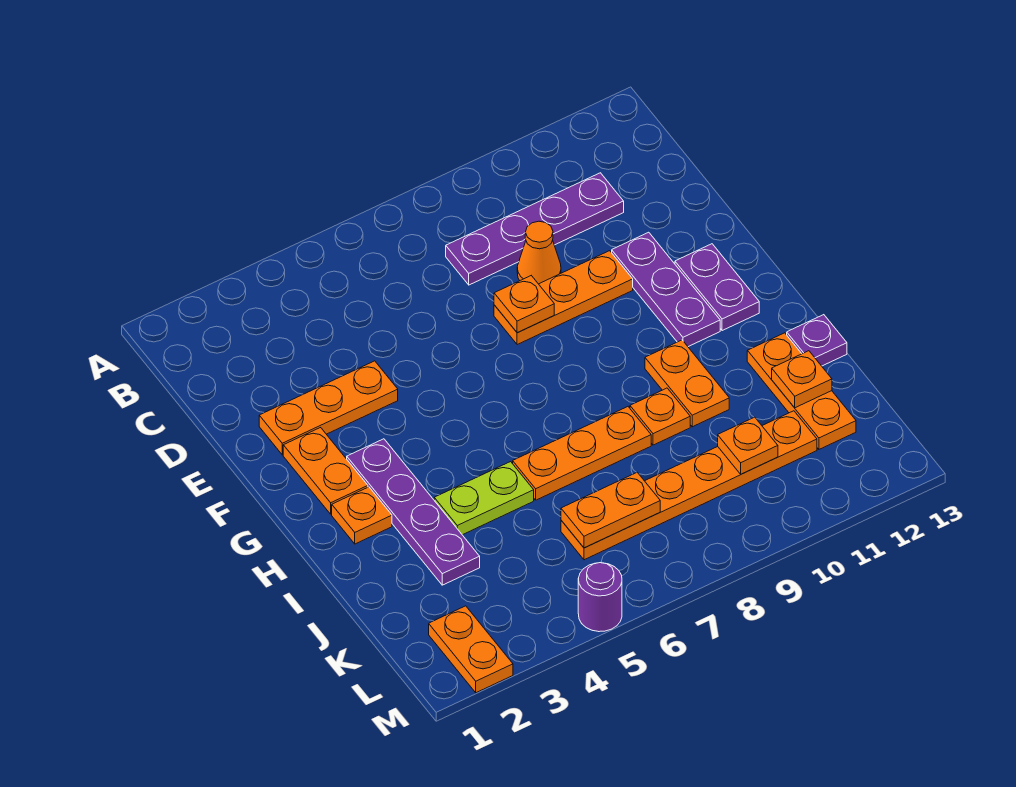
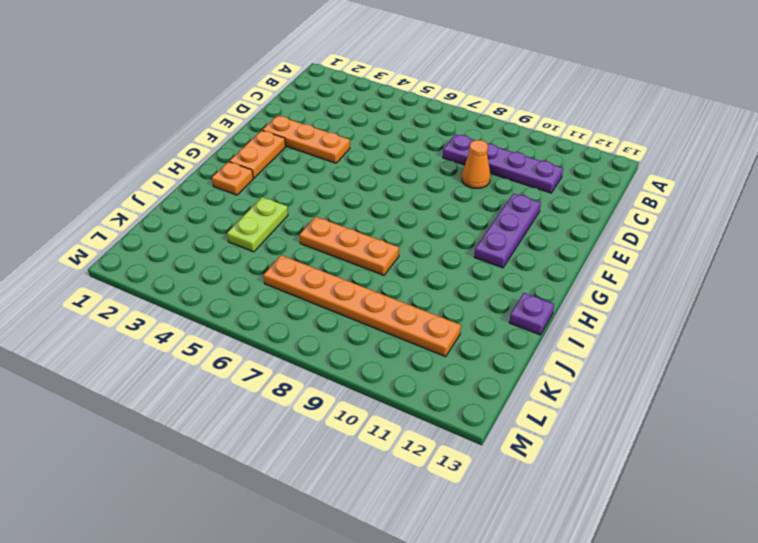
lime plate I4:J4 level 1 -> lime plate I4:I5 level 1
none -> orange plate E8:E10 level 1
none -> purple plate F12:G12 level 1
none -> purple plate G3:J3 level 1

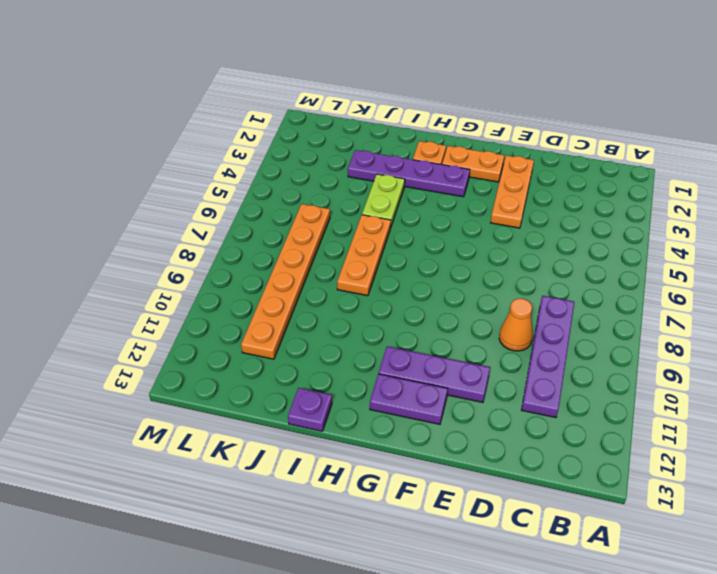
none -> orange plate E8:E10 level 1
none -> orange plate H10:I10 level 1
none -> orange plate I9 level 1

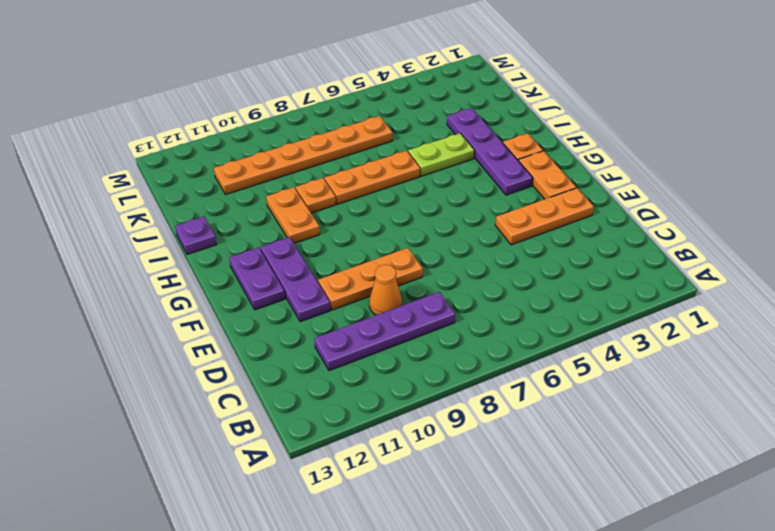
none -> orange plate I12:K12 level 1
none -> orange plate L2:M2 level 1
none -> purple round brick M5 level 1

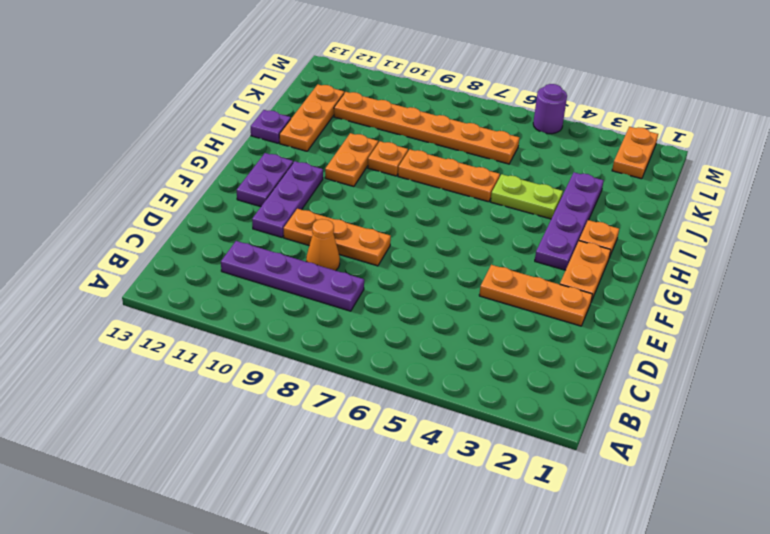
none -> orange plate E8 level 2
none -> orange plate J12 level 2
none -> orange plate K6:K7 level 2

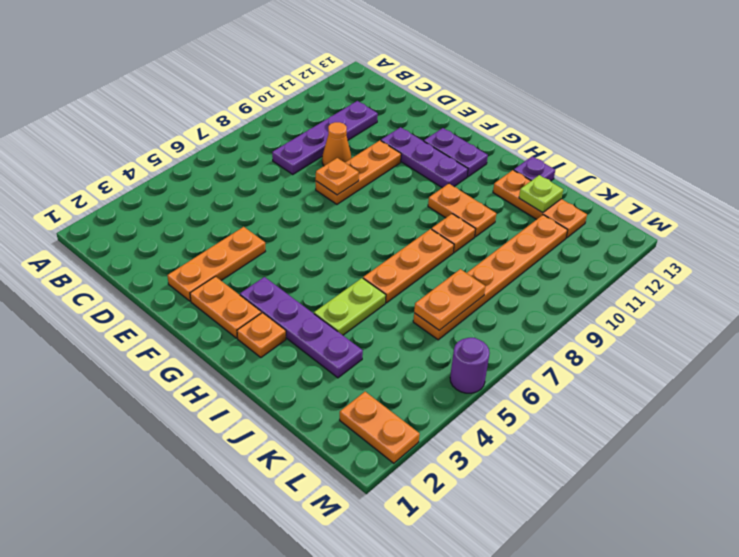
lime plate J12 level 2 -> orange plate J12 level 2
none -> orange plate K10 level 2

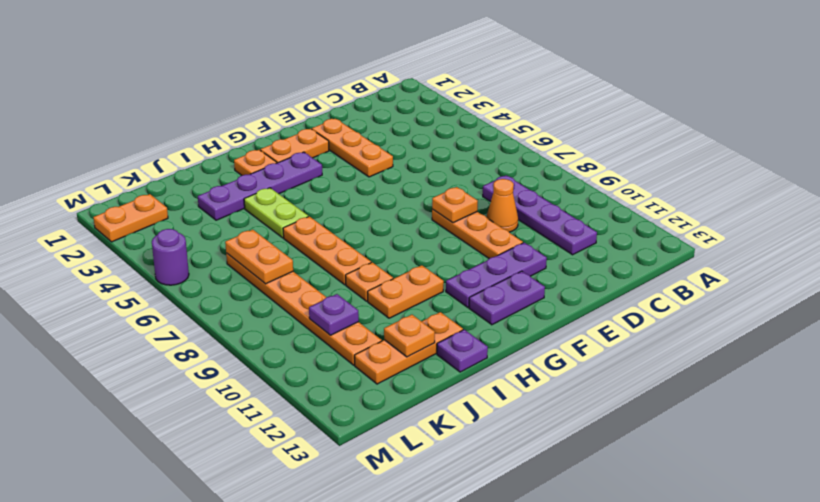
purple plate K10 level 2 -> orange plate K10 level 2

